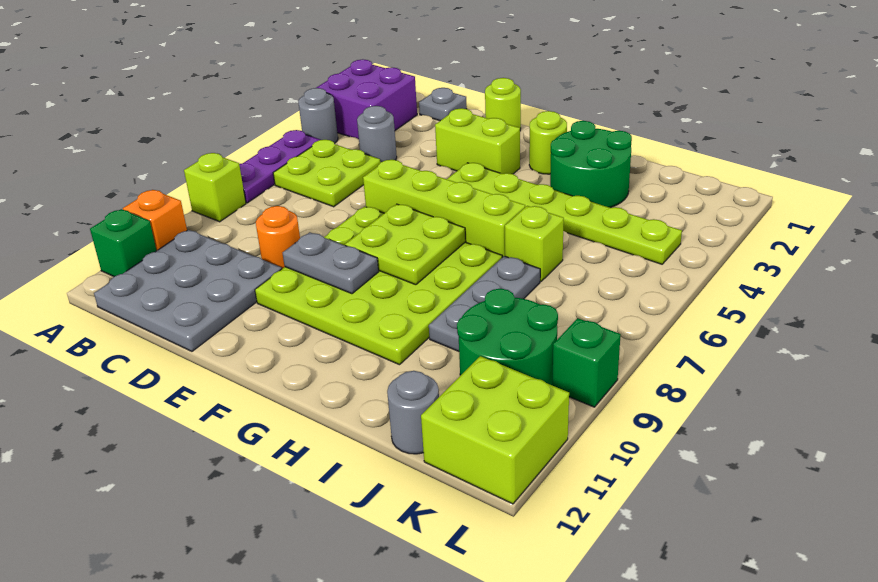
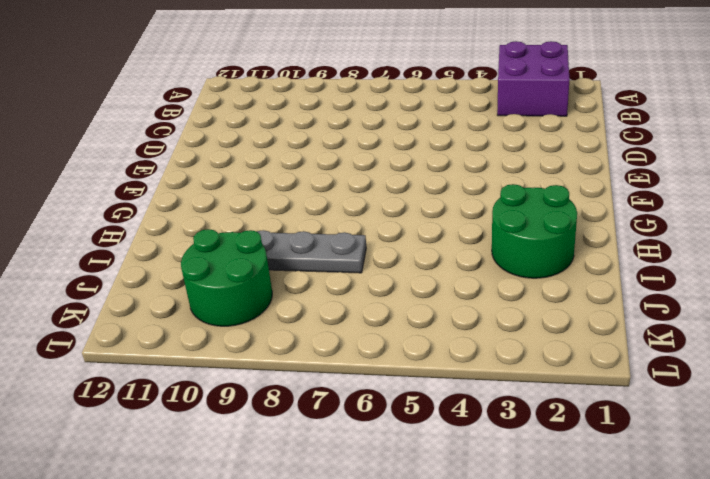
none -> grey round brick A4 level 1
none -> purple plate A5:A7 level 1
none -> lime brick A8 level 1

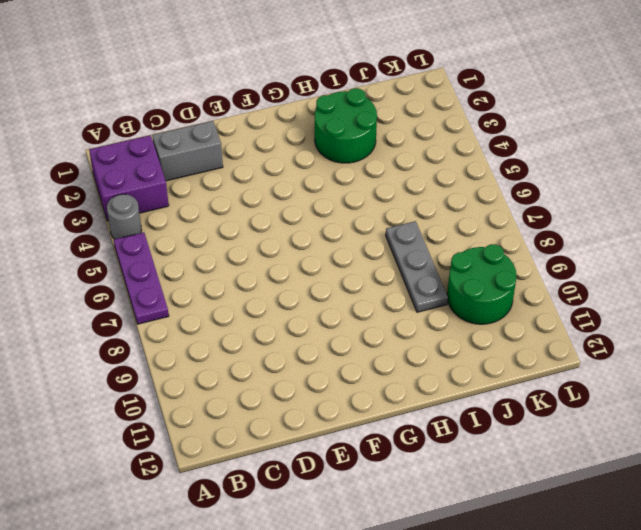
grey brick C2:D2 level 1 -> none
none -> lime brick A8 level 1
none -> orange brick A10 level 1
none -> green brick A11 level 1

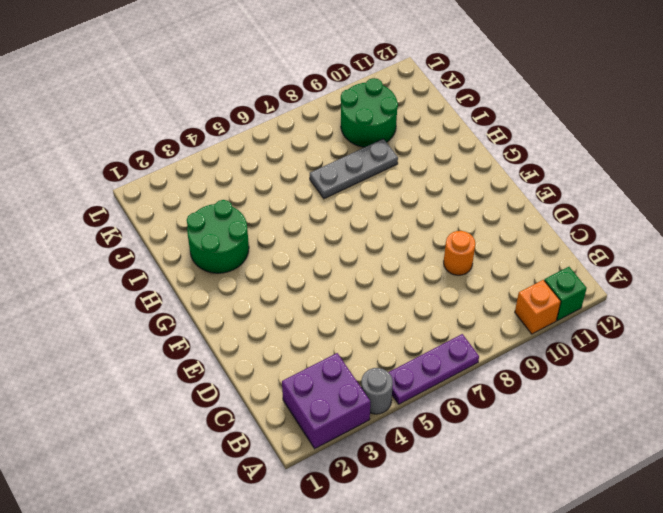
none -> lime brick A8 level 1
none -> lime plate B5:C6 level 1
none -> grey plate B10:D12 level 1

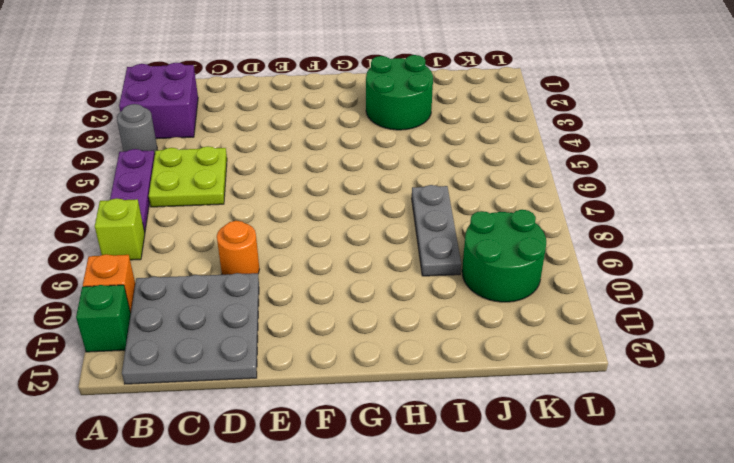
none -> grey plate C1 level 1
none -> grey round brick C4 level 1
none -> lime round brick E1 level 1

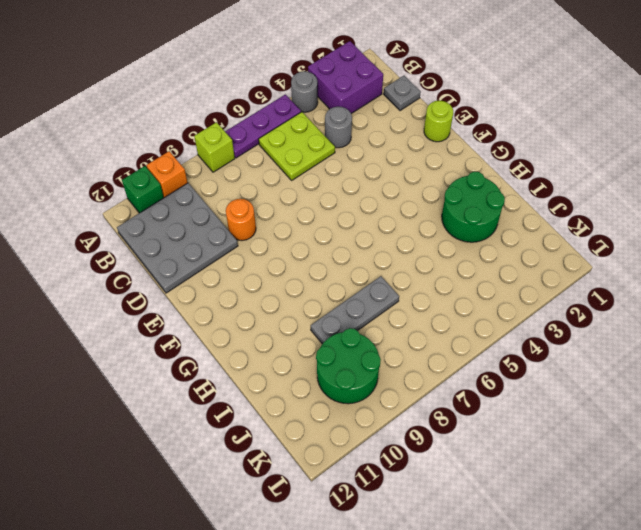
none -> lime brick E3:F3 level 1
none -> lime brick E6:H6 level 1
none -> lime plate E7:H10 level 1

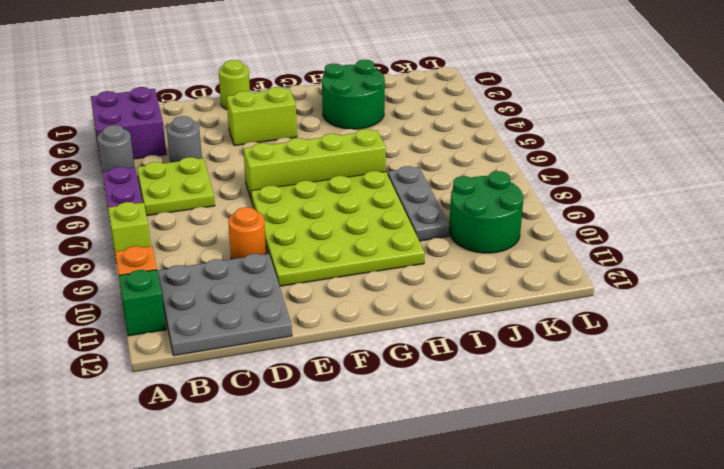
none -> grey plate C1 level 1
none -> lime plate F4:K4 level 1
none -> lime round brick G2 level 1

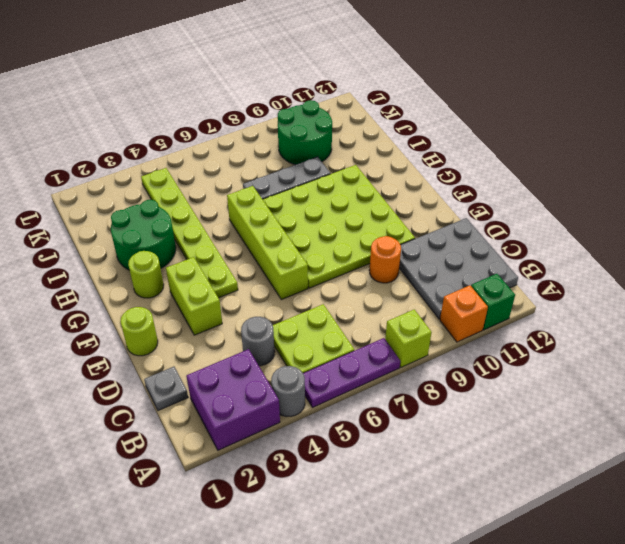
none -> lime brick I6 level 1
none -> grey round brick J12 level 1
none -> lime brick K11:L12 level 1

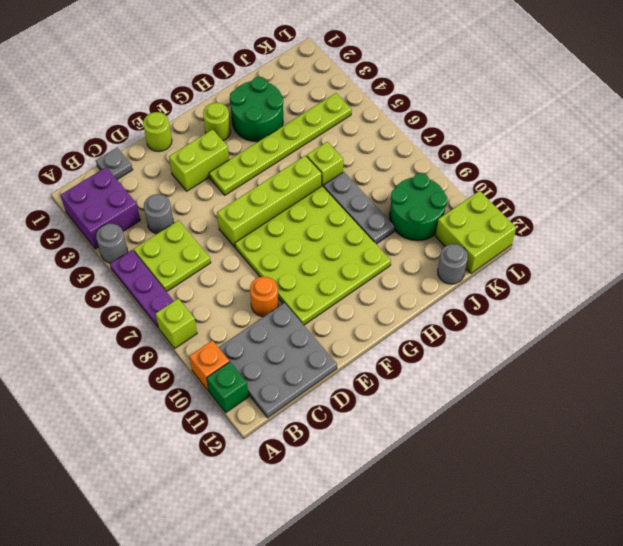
none -> green brick L9 level 1
none -> grey plate E9:F9 level 2
none -> lime plate F7:G8 level 2

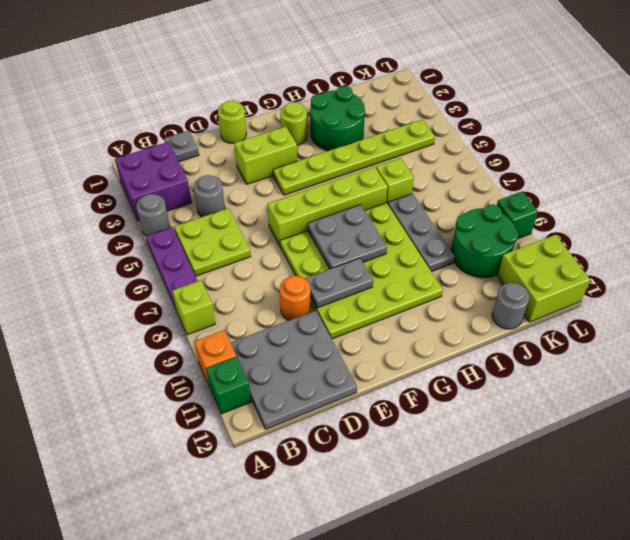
grey plate F7:G8 level 2 -> lime plate F7:G8 level 2

